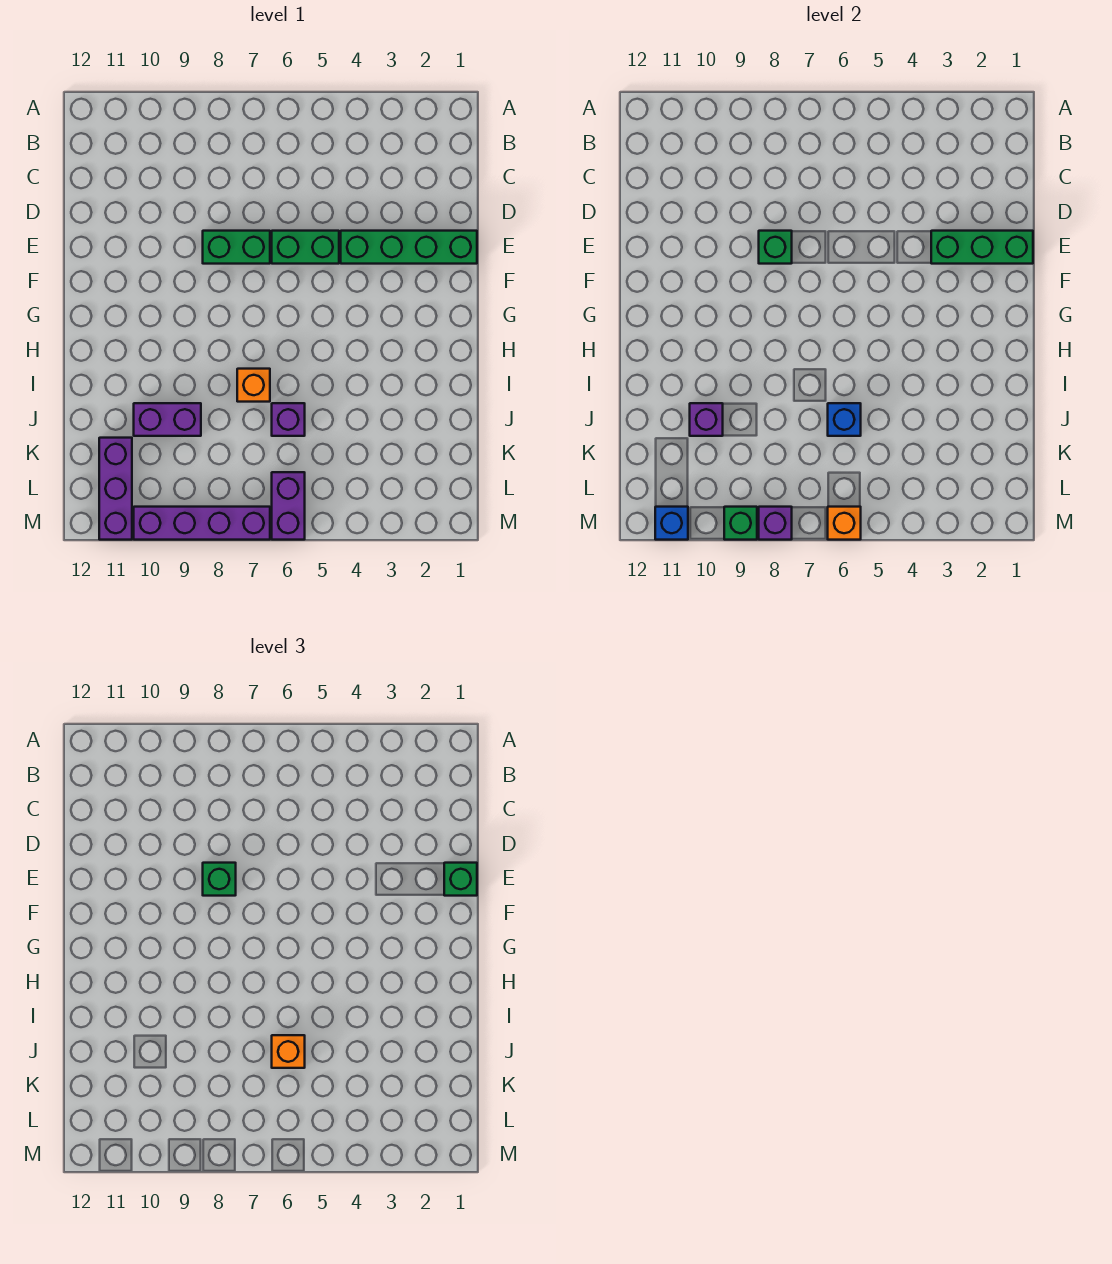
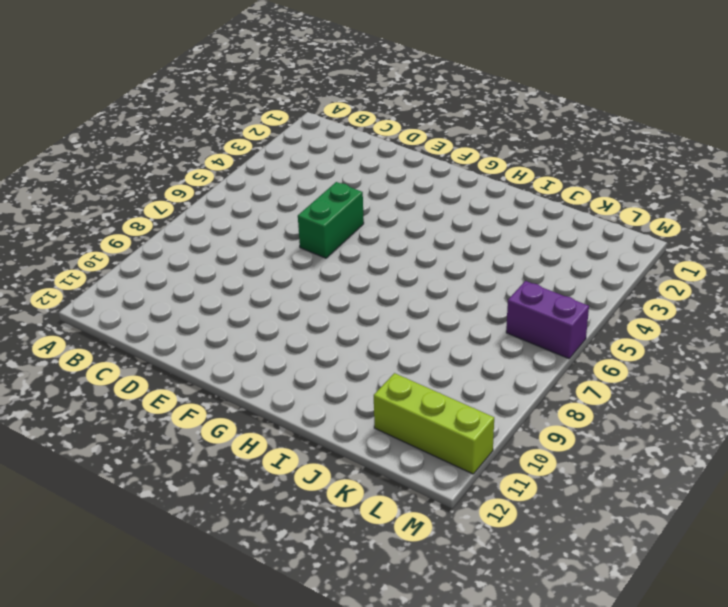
lime brick K11:M11 level 1 -> purple brick K11:M11 level 1
none -> green brick E1:E4 level 1
none -> green brick E7:E8 level 1
none -> orange brick I7 level 1

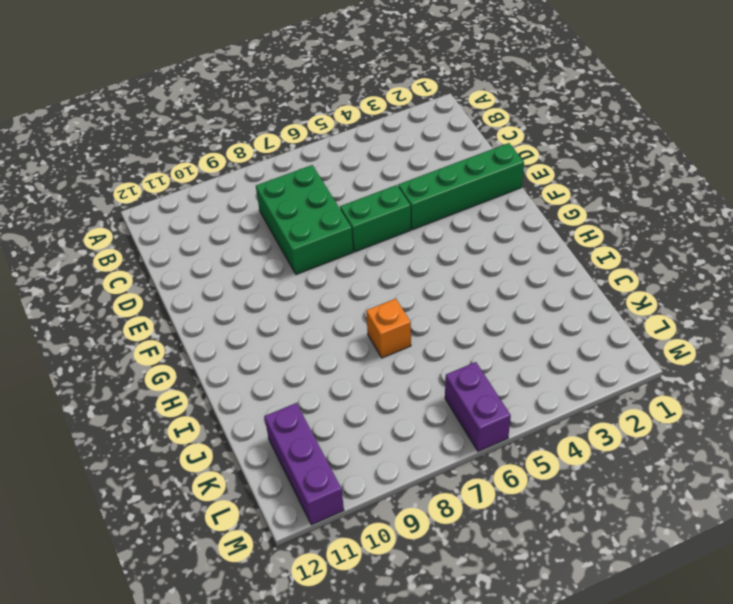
green brick C7:E8 level 1 -> green brick E7:E8 level 1
none -> purple brick J6 level 1
none -> purple brick J9:J10 level 1
none -> purple brick M7:M10 level 1

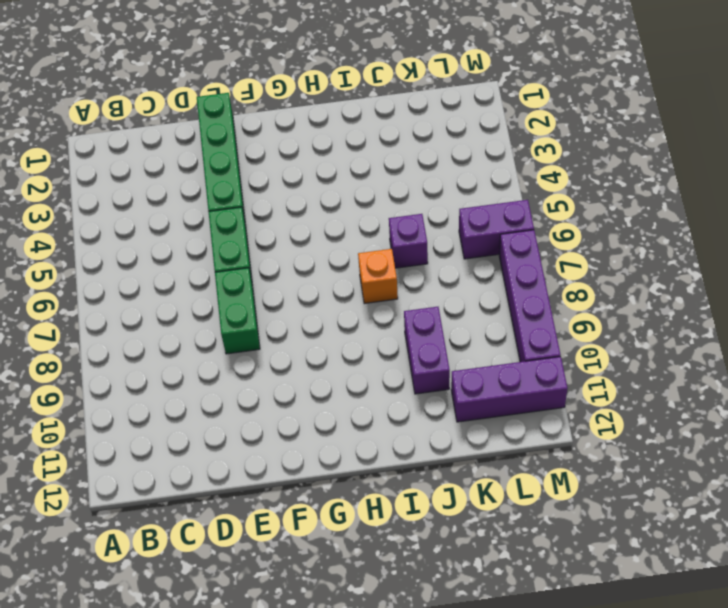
none -> green brick E1:E3 level 2
none -> green brick E8 level 2
none -> blue brick J6 level 2

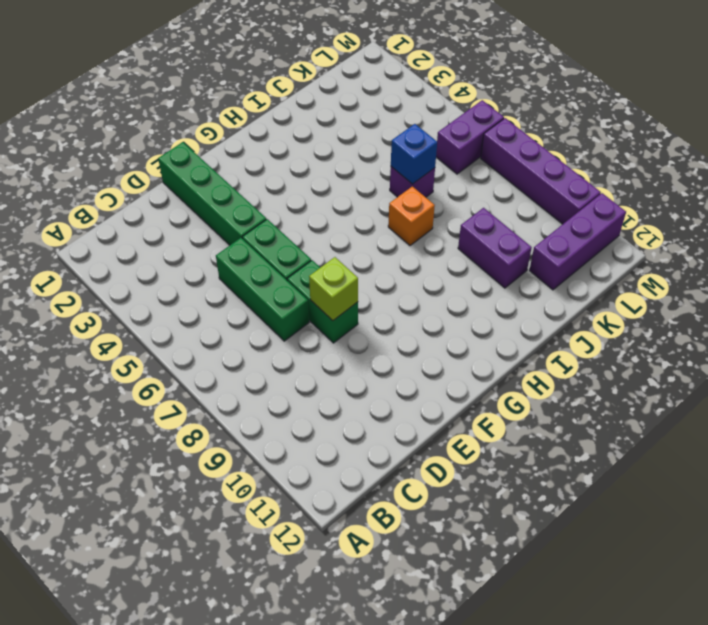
green brick D5:D7 level 1 -> green brick E1:E3 level 2
lime brick E8 level 2 -> green brick E8 level 2
none -> purple brick J10 level 2
none -> orange brick M6 level 2
none -> purple brick M8 level 2

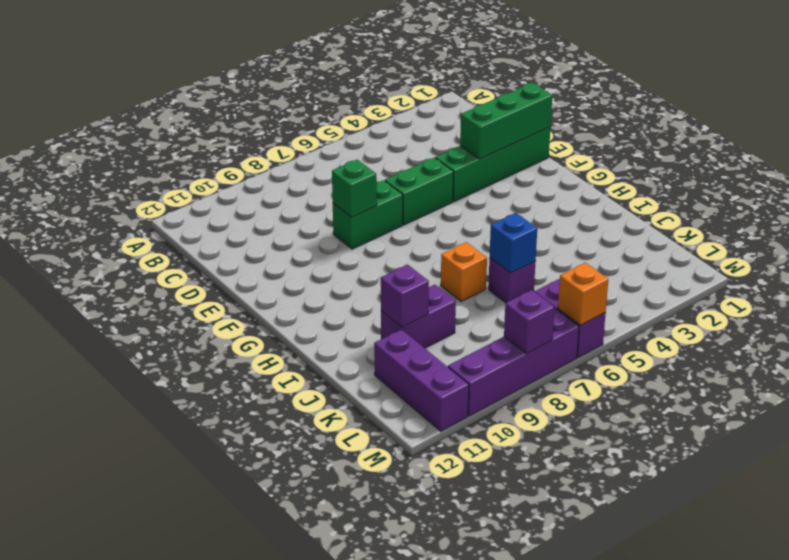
none -> green brick M9 level 2
none -> blue brick M11 level 2
none -> green brick E1 level 3

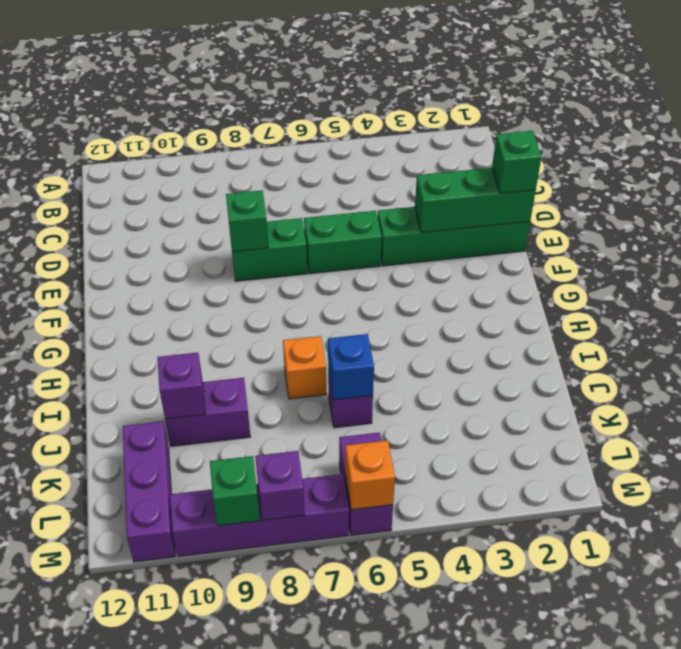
none -> blue brick M11 level 2
none -> green brick E8 level 3
none -> orange brick J6 level 3

